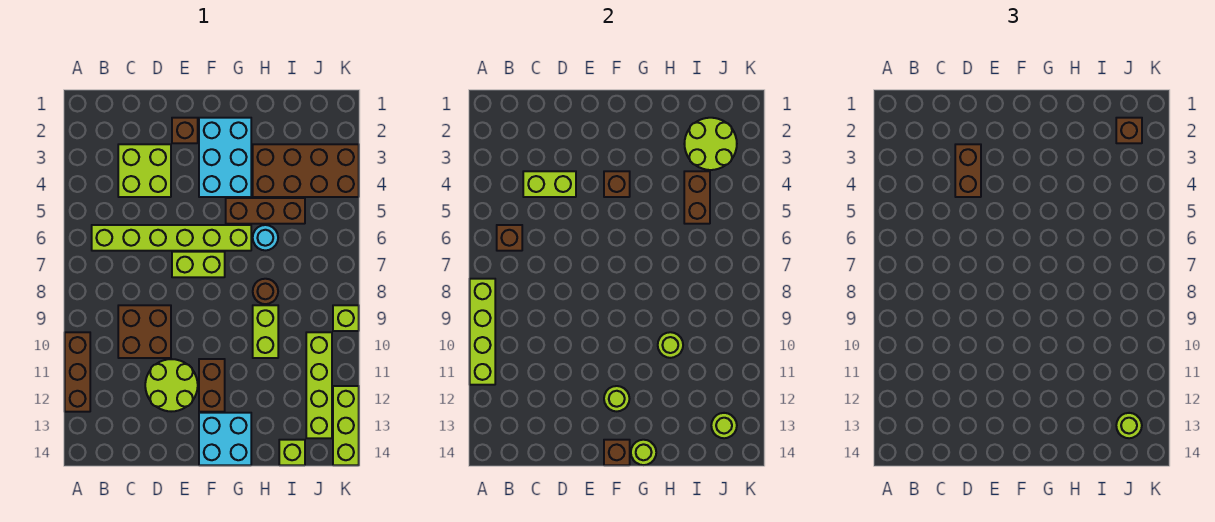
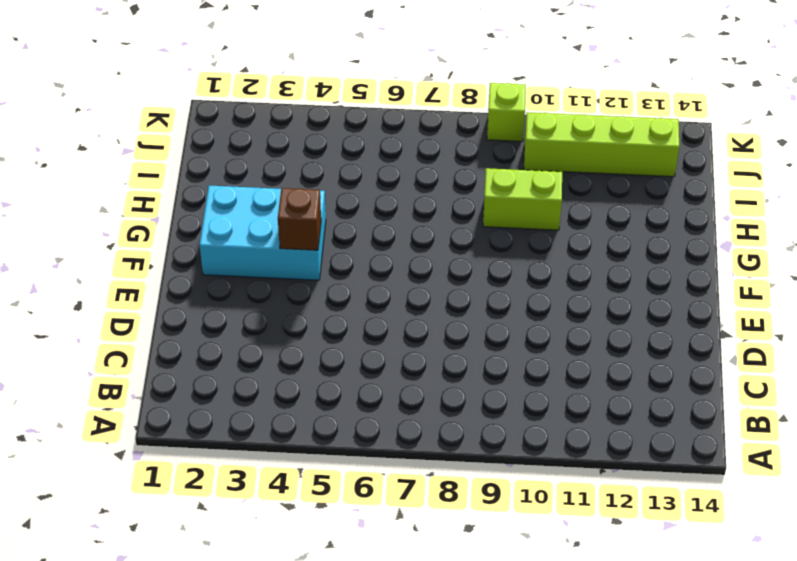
none -> brown brick A10:A12 level 1
none -> lime brick B6:G6 level 1
none -> lime brick C3:D4 level 1
none -> brown brick C9:D10 level 1

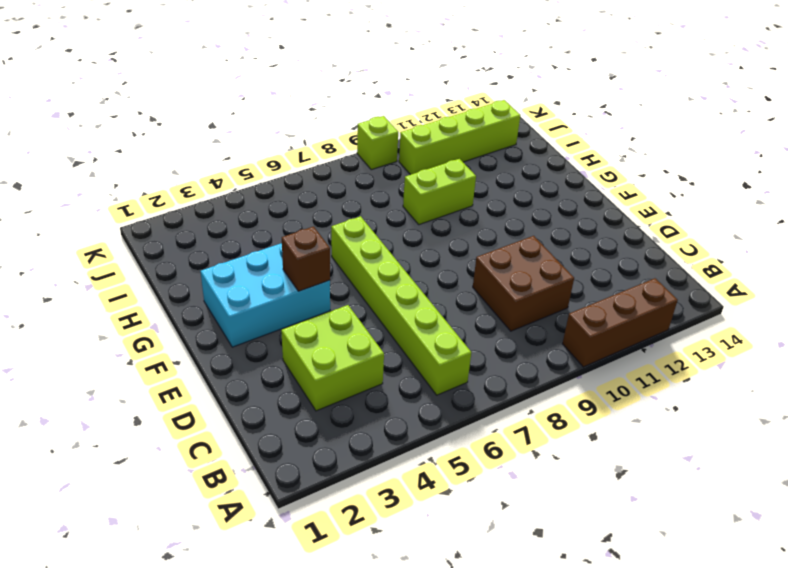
none -> lime round brick D11:E12 level 1
none -> brown brick E2 level 1
none -> lime brick E7:F7 level 1
none -> brown brick F11:F12 level 1

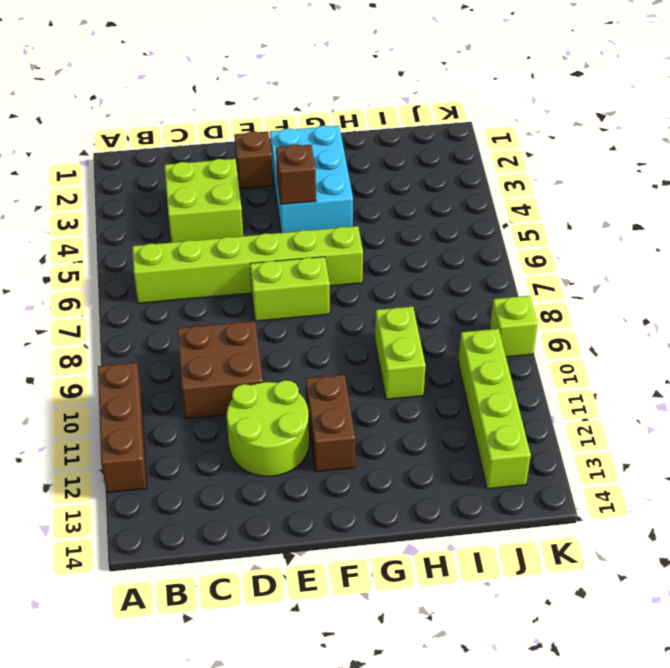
none -> cyan brick F13:G14 level 1
none -> brown brick G5:I5 level 1
none -> brown brick H3:K4 level 1
none -> cyan round brick H6 level 1

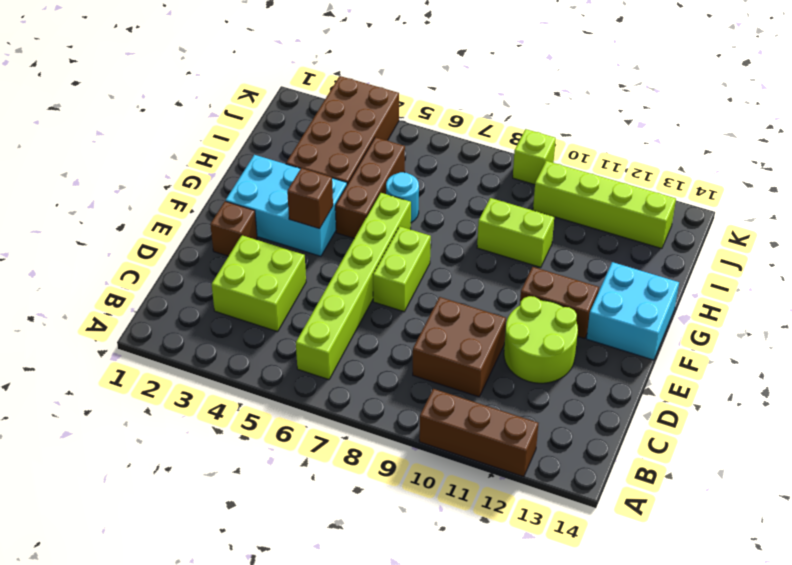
none -> brown round brick H8 level 1
none -> lime brick I14 level 1
none -> lime brick K12:K14 level 1
none -> lime brick A8:A11 level 2

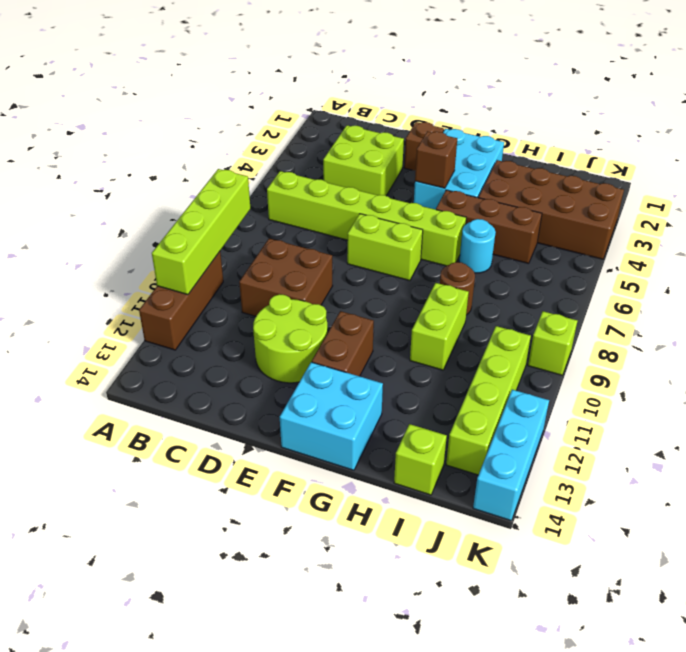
cyan brick K12:K14 level 1 -> lime brick K12:K14 level 1
none -> brown brick B6 level 2
none -> lime brick C4:D4 level 2
none -> lime round brick F12 level 2
none -> brown brick F14 level 2

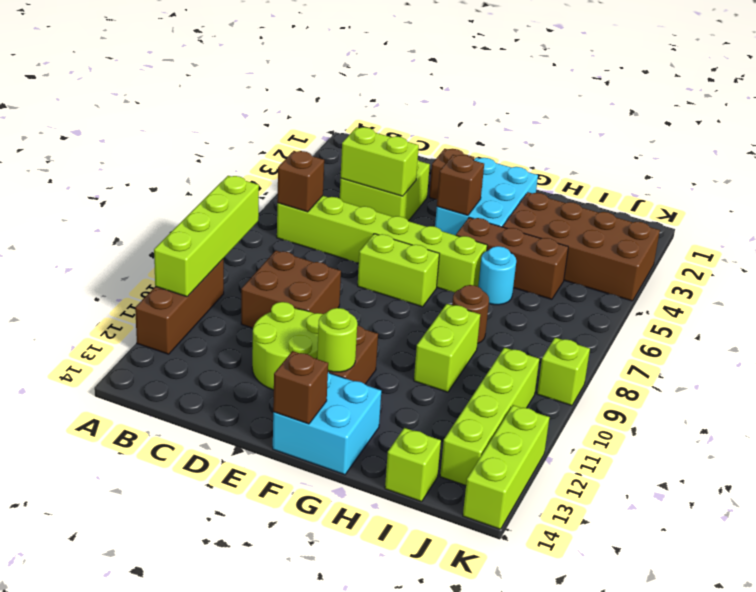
none -> lime round brick G14 level 2
none -> lime round brick H10 level 2
none -> lime round brick I2:J3 level 2
none -> brown brick I4:I5 level 2

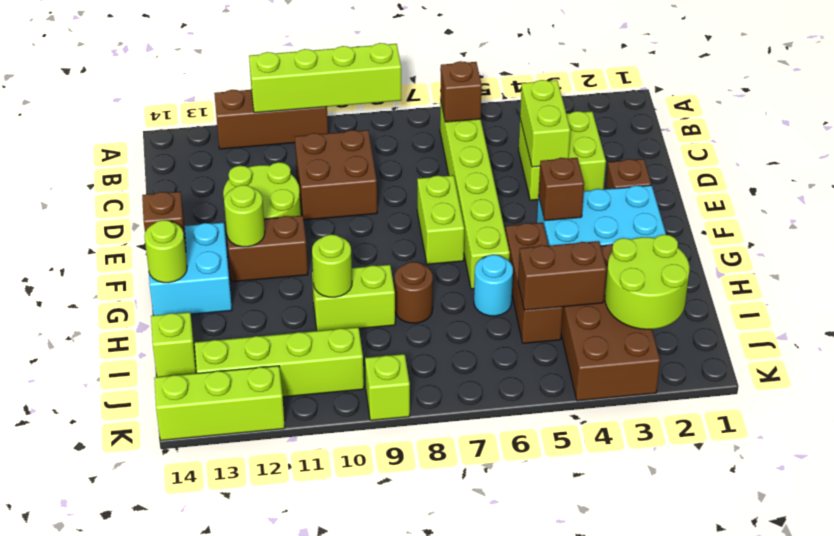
none -> lime round brick J13 level 2
none -> brown brick D3:D4 level 3
none -> brown brick J2 level 3
none -> lime round brick J13 level 3

